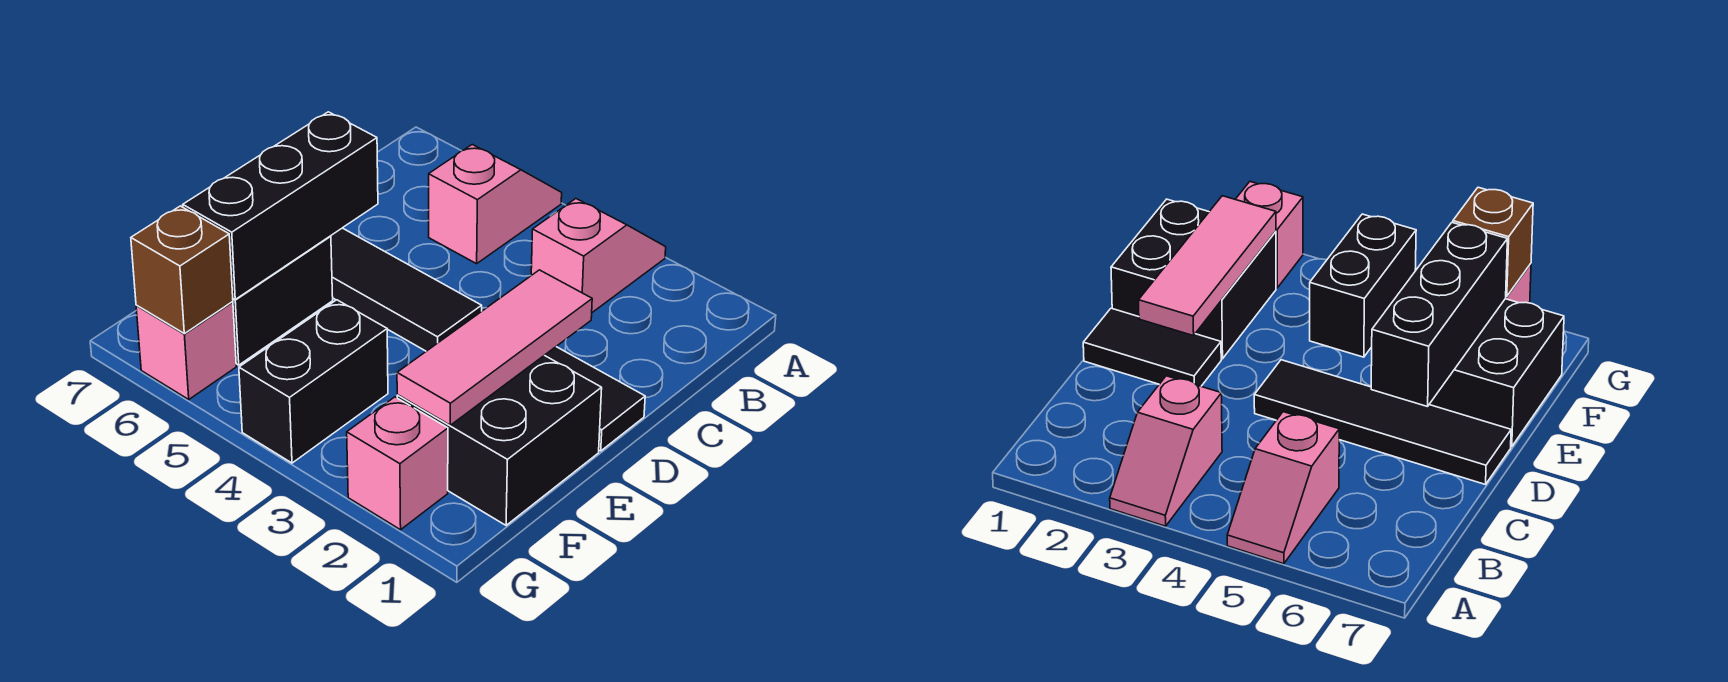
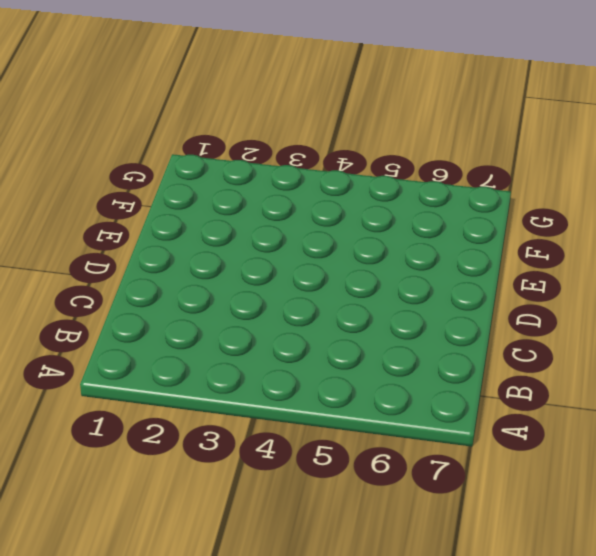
none -> pink slope A3:B3 level 1 top B
none -> pink slope A5:B5 level 1 top B
none -> black tile D1:D2 level 1

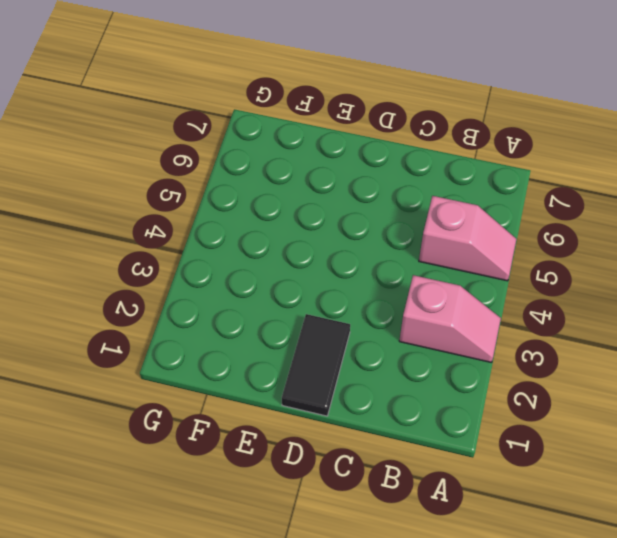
none -> black tile D4:D7 level 1
none -> black brick E1:F2 level 1
none -> black brick E6:F7 level 1

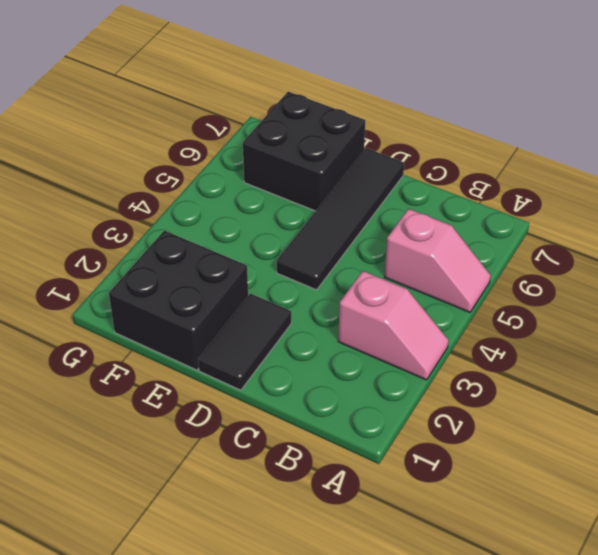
none -> black brick F4:G4 level 1
none -> pink brick G2 level 1
none -> pink brick G6 level 1

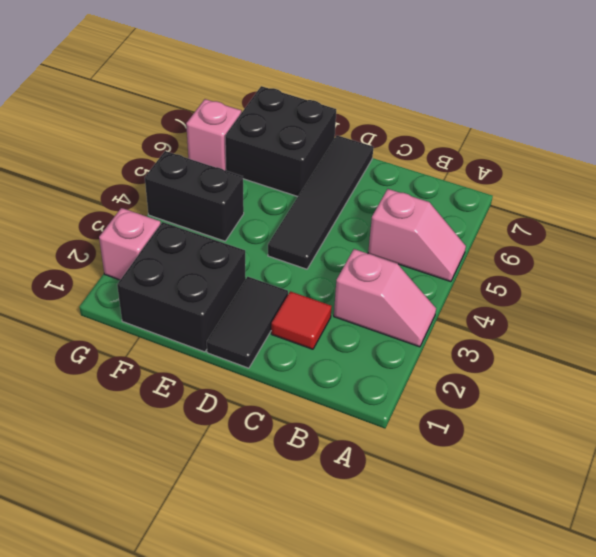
red tile C2 level 1 -> none
none -> pink tile D2:F2 level 2
none -> black brick D6:F6 level 2
none -> brown brick G6 level 2

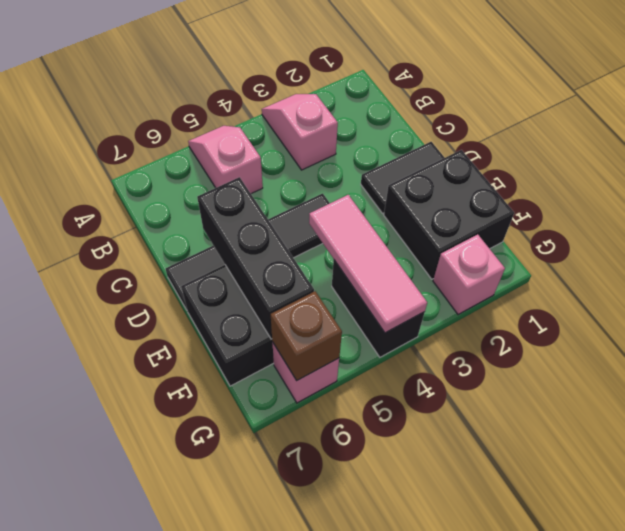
pink tile E4:G4 level 2 -> pink tile D2:F2 level 2

